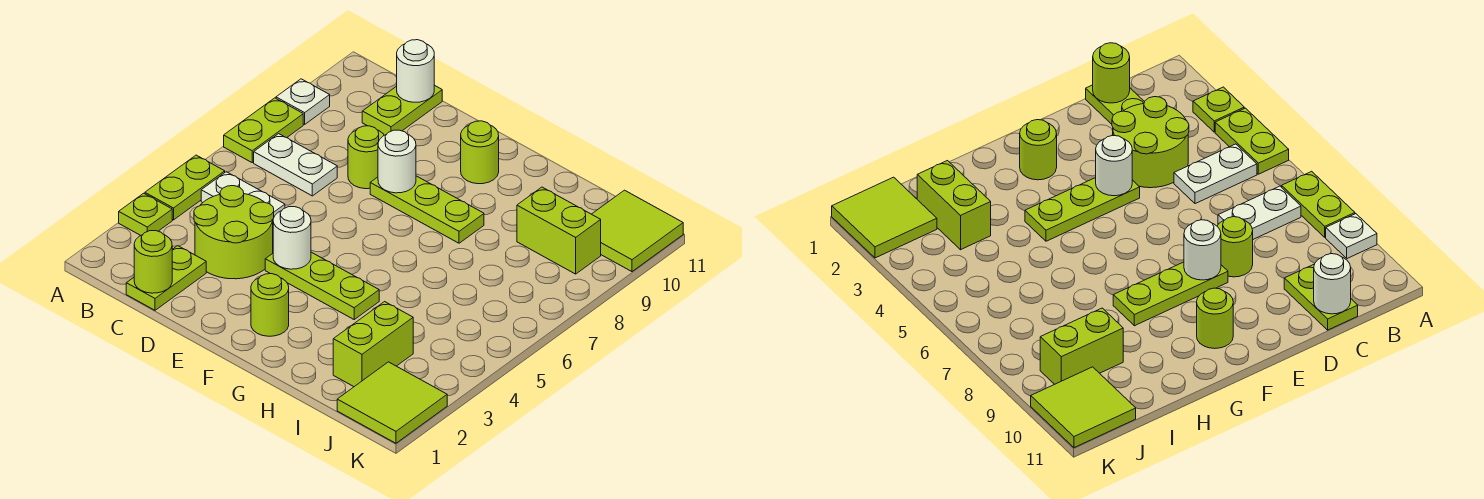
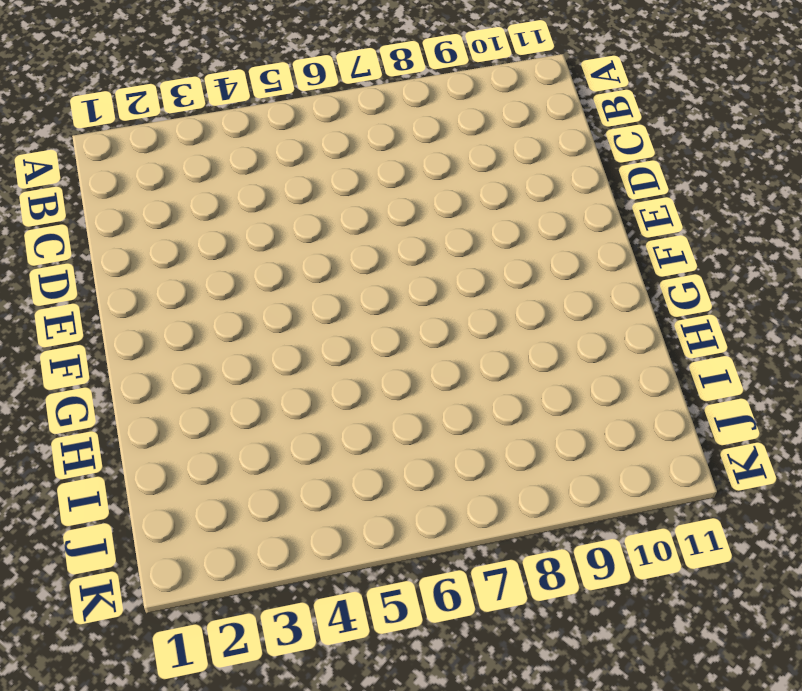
none -> lime plate A3 level 1
none -> lime plate A4:A5 level 1
none -> lime plate A7:A8 level 1

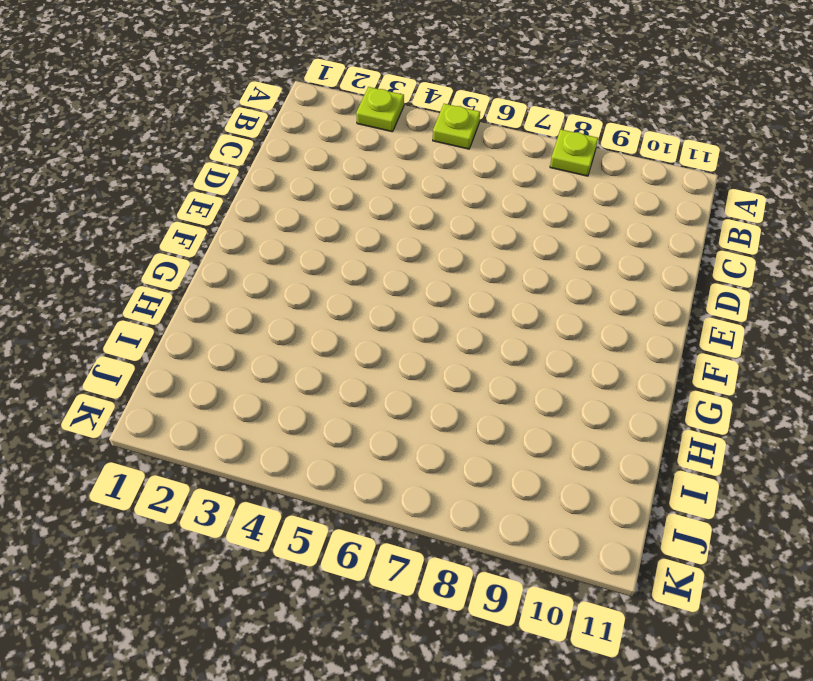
lime plate A5 level 1 -> lime plate A4:A5 level 1
lime plate A8 level 1 -> lime plate A7:A8 level 1
none -> white plate A9 level 1
none -> white plate B5:C5 level 1
none -> white plate B7:C7 level 1

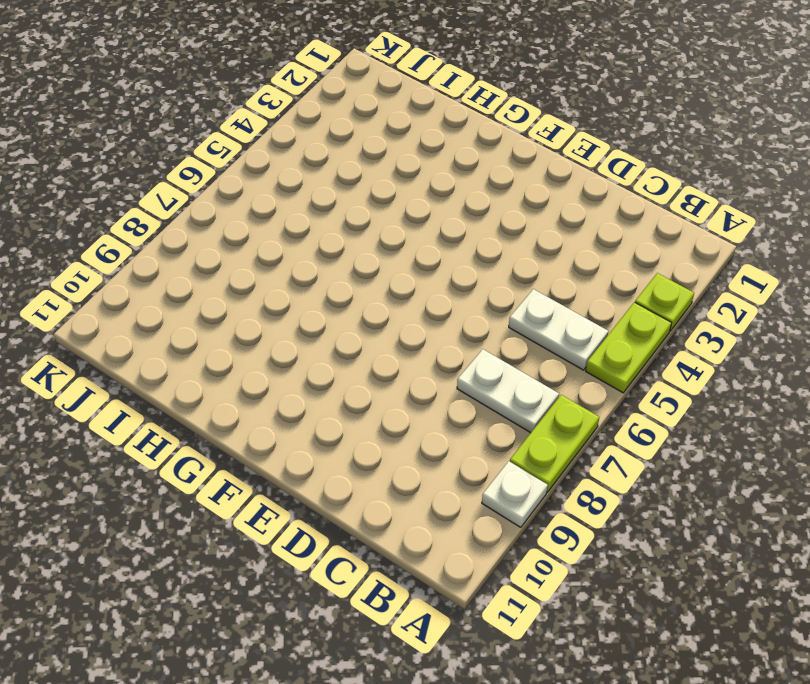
none -> lime plate C1:C2 level 1
none -> lime round brick C3:D4 level 1
none -> lime plate C10:C11 level 1

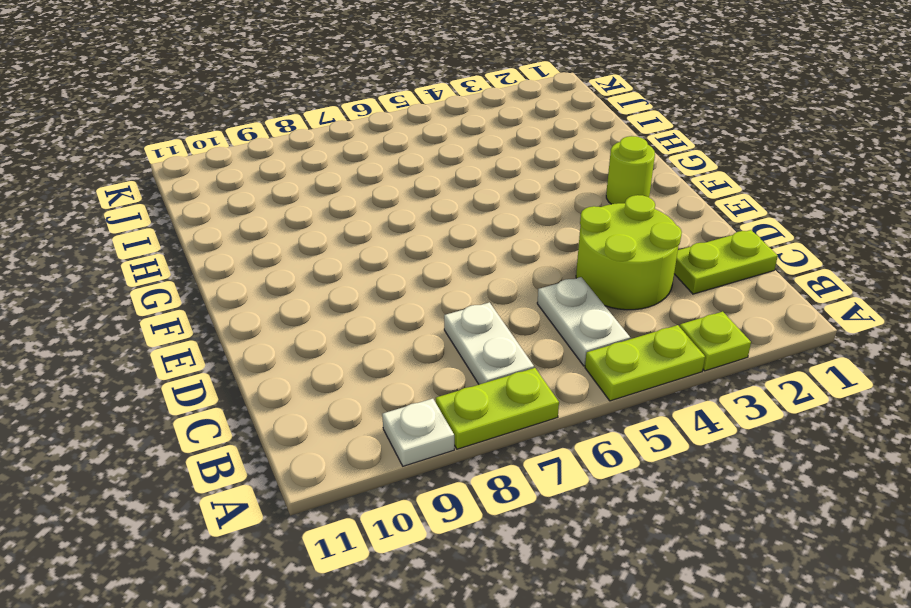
none -> lime plate C10:C11 level 1
none -> lime round brick D8 level 1
none -> lime plate E4:G4 level 1

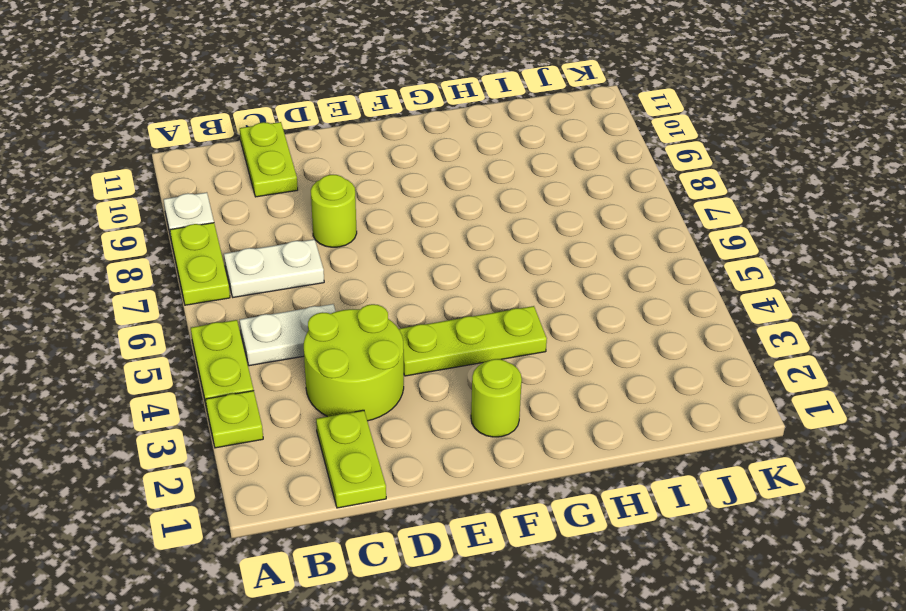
none -> lime plate E8:G8 level 1
none -> lime round brick F10 level 1
none -> lime brick I2:I3 level 1

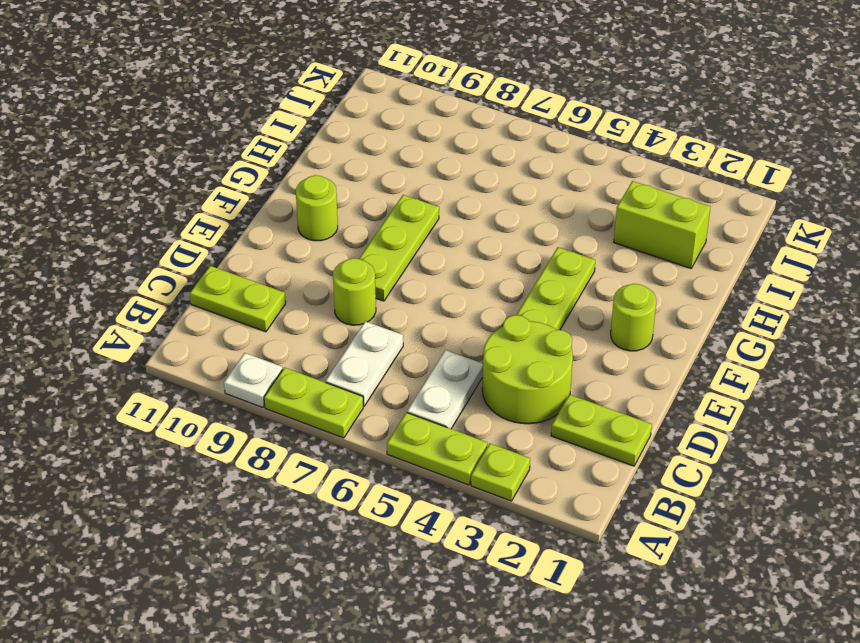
none -> lime brick I9:J9 level 1
none -> lime tile J1:K2 level 1
none -> lime tile J10:K11 level 1

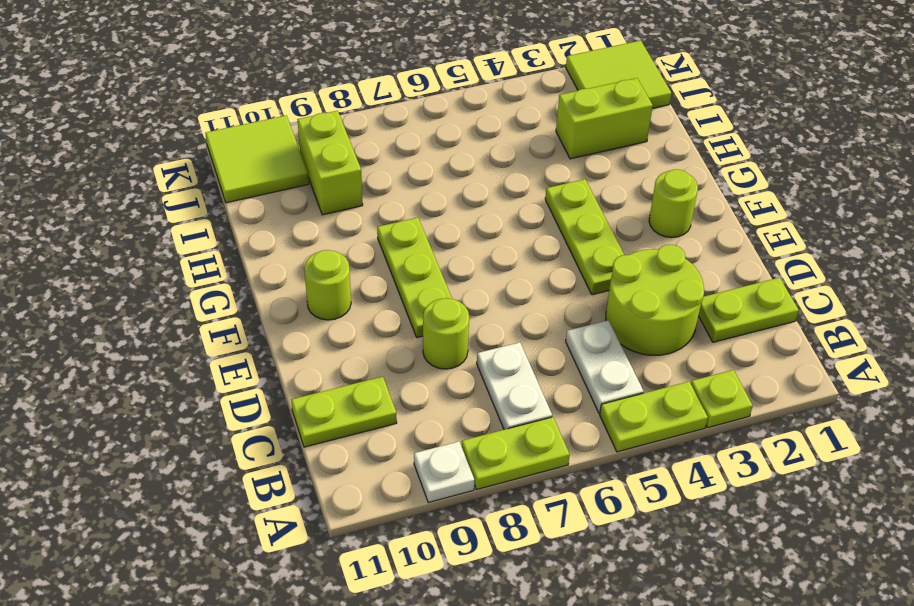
none -> lime round brick C1 level 2
none -> white round brick C11 level 2
none -> white round brick E4 level 2

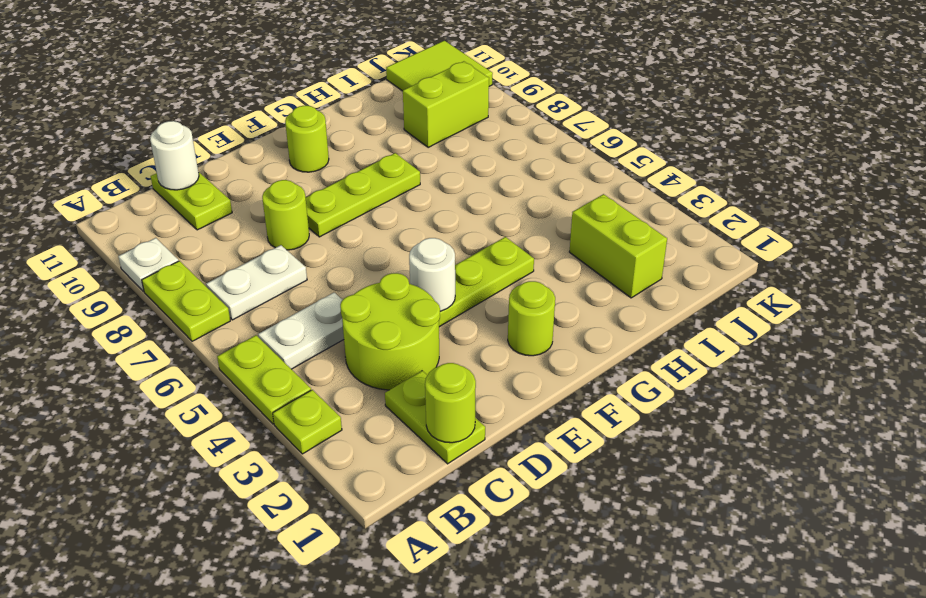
none -> lime tile J1:K2 level 1
none -> white round brick E8 level 2

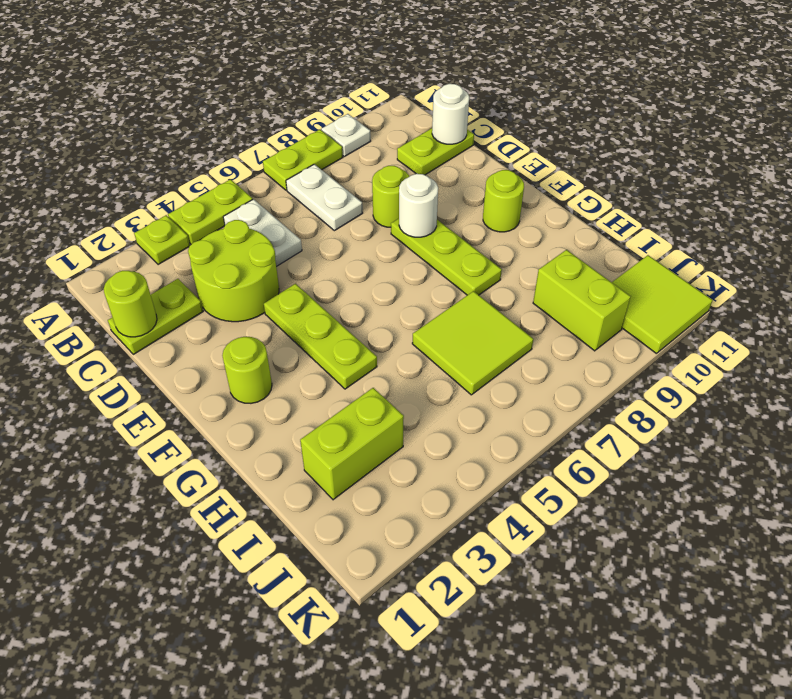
lime tile H6:I7 level 1 -> lime tile J1:K2 level 1
none -> white round brick E4 level 2

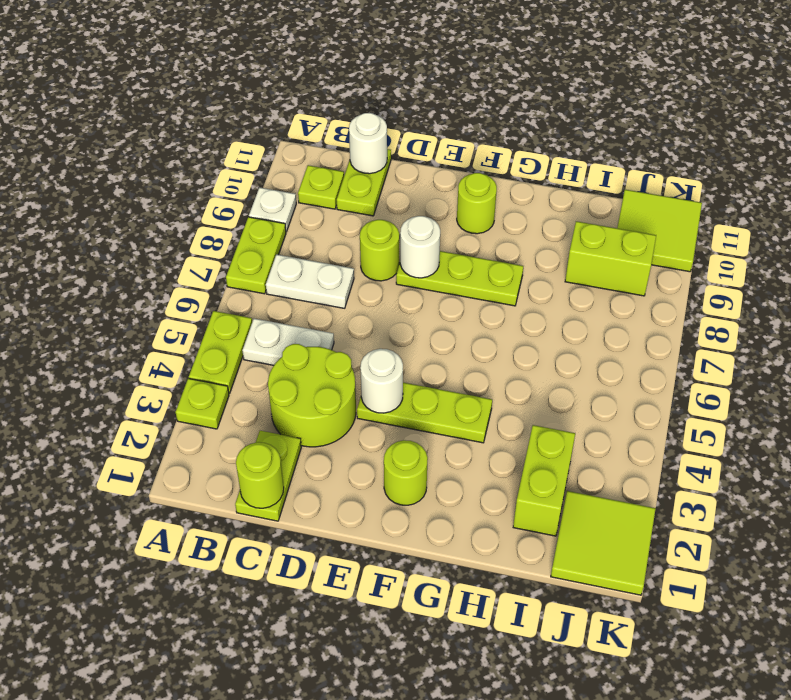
lime plate B10 level 1 -> none

